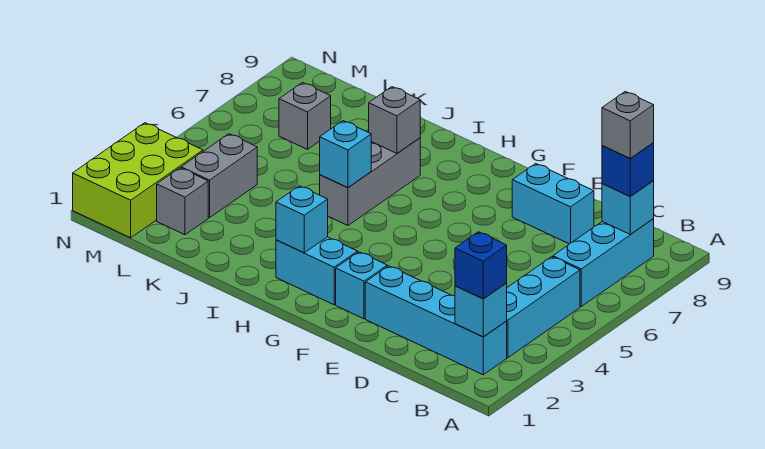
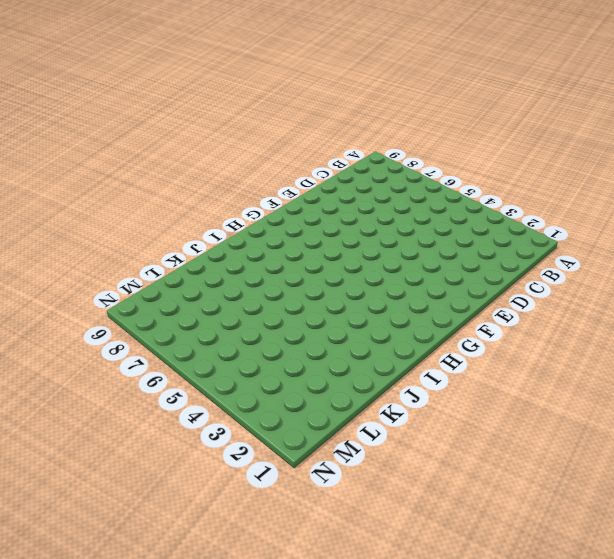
none -> cyan brick B2:E2 level 1
none -> cyan brick B3:B5 level 1
none -> cyan brick B6:B8 level 1

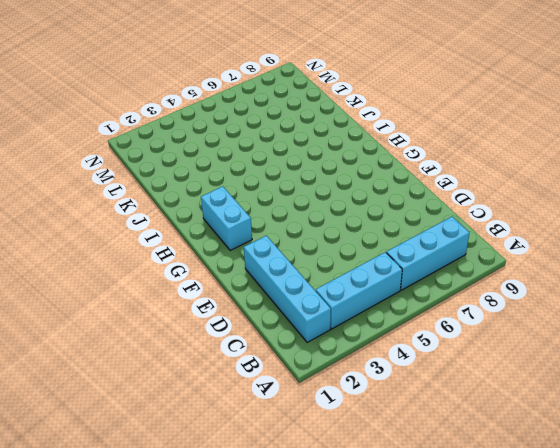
none -> cyan brick D8:E8 level 1
none -> cyan brick F2 level 1
none -> grey brick I5:I7 level 1

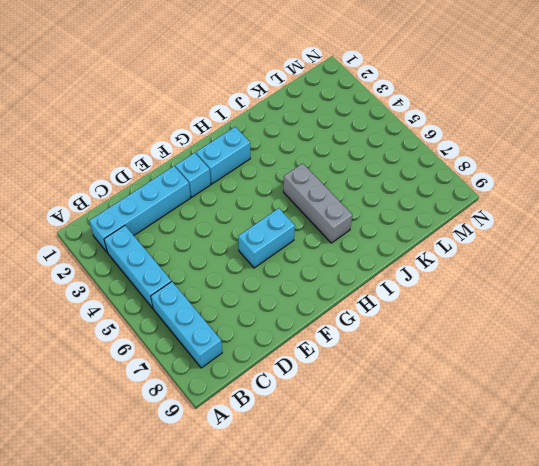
cyan brick F6:G6 level 1 -> cyan brick D8:E8 level 1
none -> grey brick L2 level 1
none -> grey brick L3:L4 level 1
none -> grey brick L7 level 1

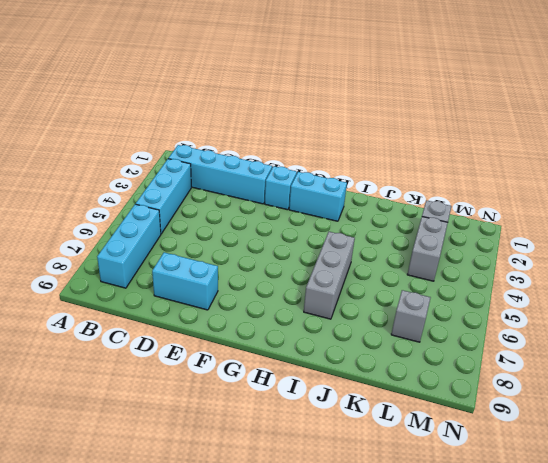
none -> lime brick M1:N3 level 1
none -> cyan brick B2 level 2
none -> cyan brick B8 level 2

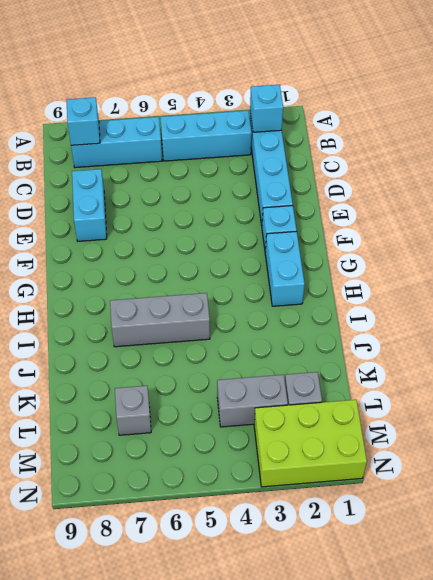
none -> cyan brick H2 level 2
none -> cyan brick I5 level 2
none -> grey brick I7 level 2

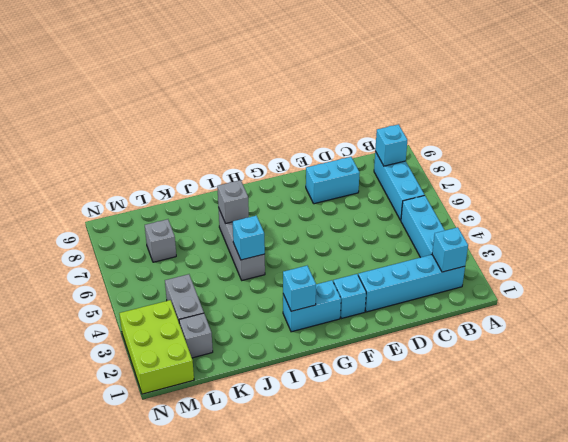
none -> blue brick B2 level 3
none -> blue brick B8 level 3
none -> grey brick B8 level 4

